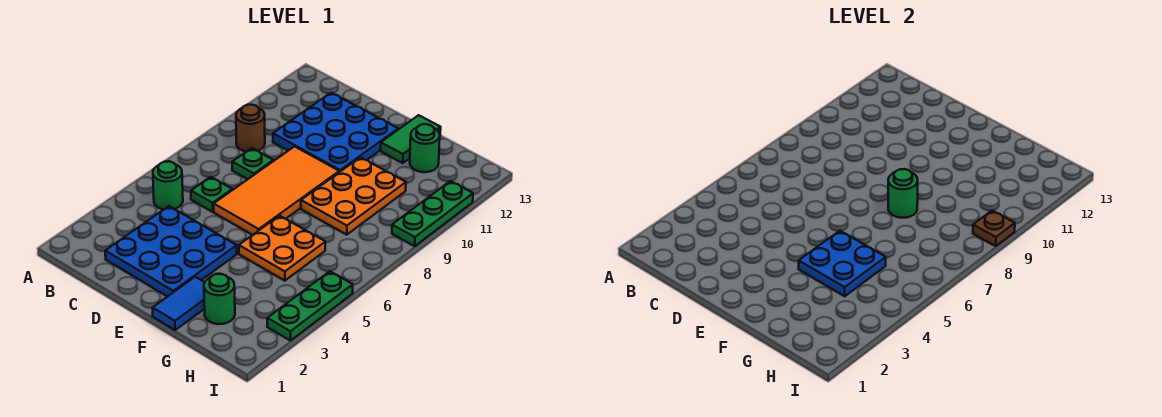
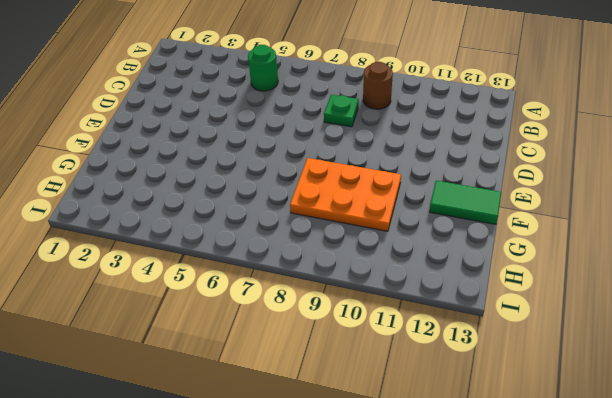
none -> blue plate C2:E4 level 1
none -> green plate C6 level 1
none -> blue plate C10:E12 level 1

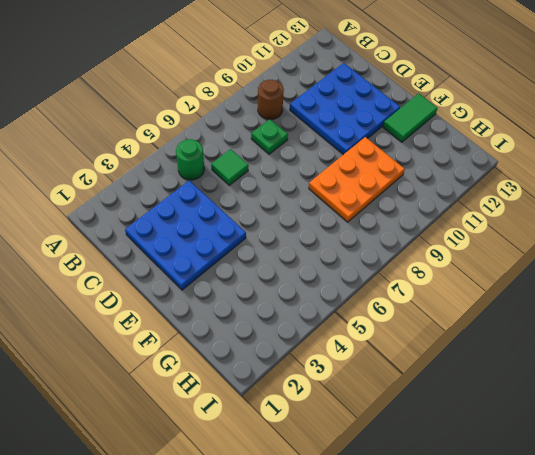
green tile C6 level 1 -> green plate C6 level 1
none -> orange tile D6:E9 level 1
none -> blue tile F1:F2 level 1
none -> orange plate F5:G6 level 1

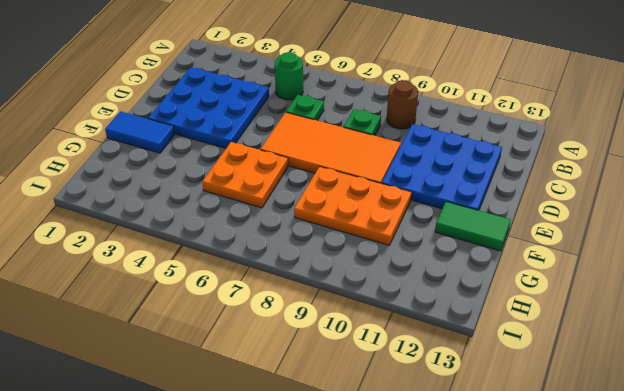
none -> green round brick G2 level 1
none -> green round brick G12 level 1
none -> green plate I3:I5 level 1

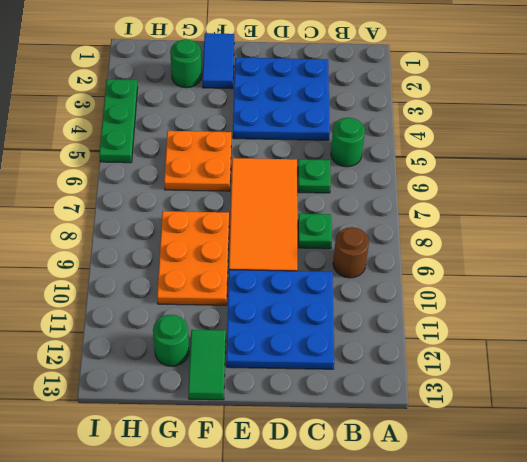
none -> green plate I9:I11 level 1
none -> blue plate F4:G5 level 2
none -> green round brick F8 level 2

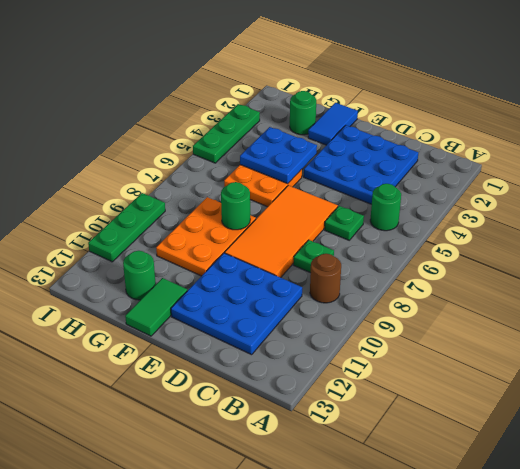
none -> brown plate I9 level 2

